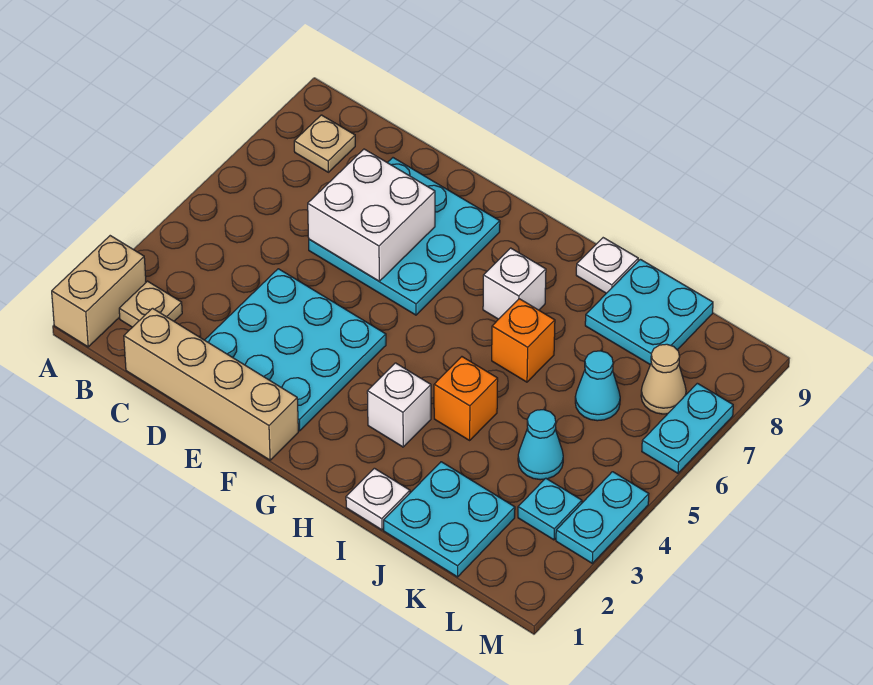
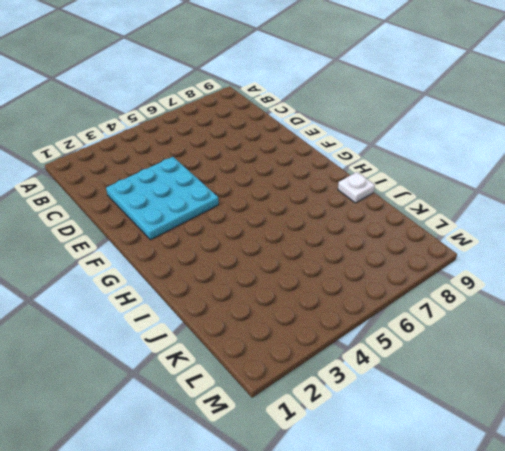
none -> tan brick A1:A2 level 1
none -> tan plate B2 level 1
none -> tan plate B8 level 1

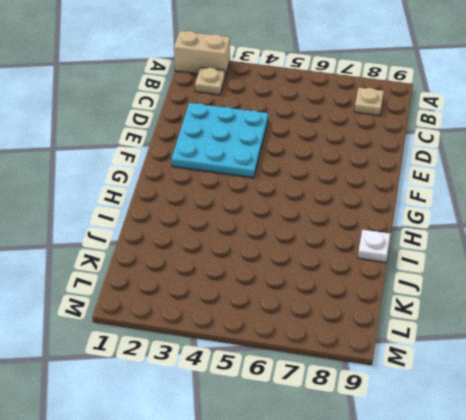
none -> tan brick C1:F1 level 1
none -> cyan plate D6:F8 level 1
none -> white brick H3 level 1

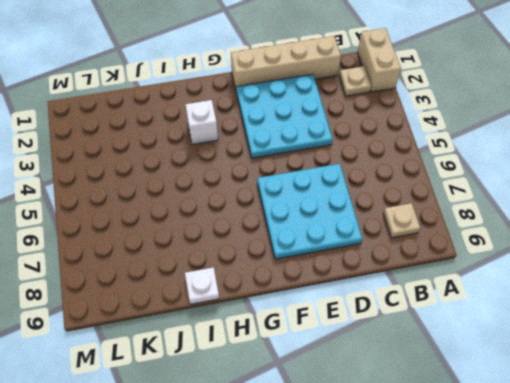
none -> white brick H7 level 1
none -> white plate I1 level 1
none -> orange brick I4 level 1

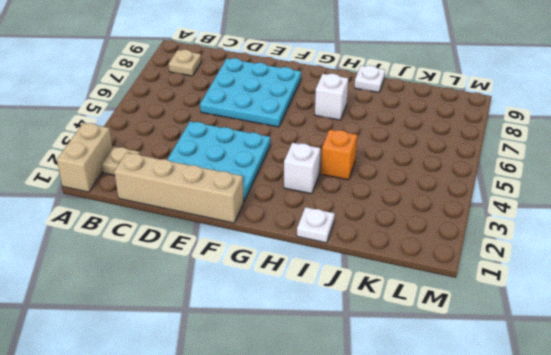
none -> orange brick I6 level 1
none -> cyan plate J1:K2 level 1
none -> cyan plate J8:K9 level 1

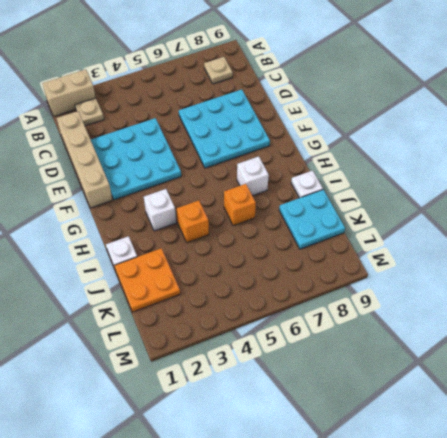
orange plate J1:K2 level 1 -> cyan plate J1:K2 level 1
none -> cyan cone K4 level 1
none -> cyan cone K6 level 1
none -> cyan plate L3 level 1

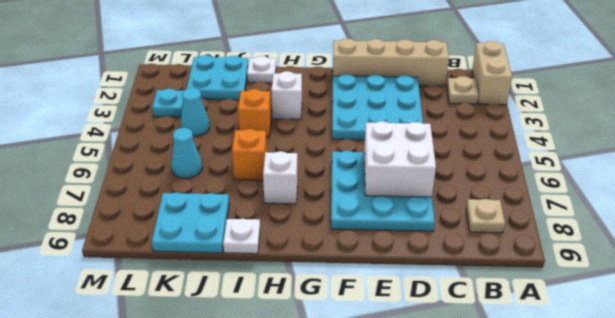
none -> tan cone L7 level 1
none -> cyan plate M3:M4 level 1
none -> cyan plate M6:M7 level 1

